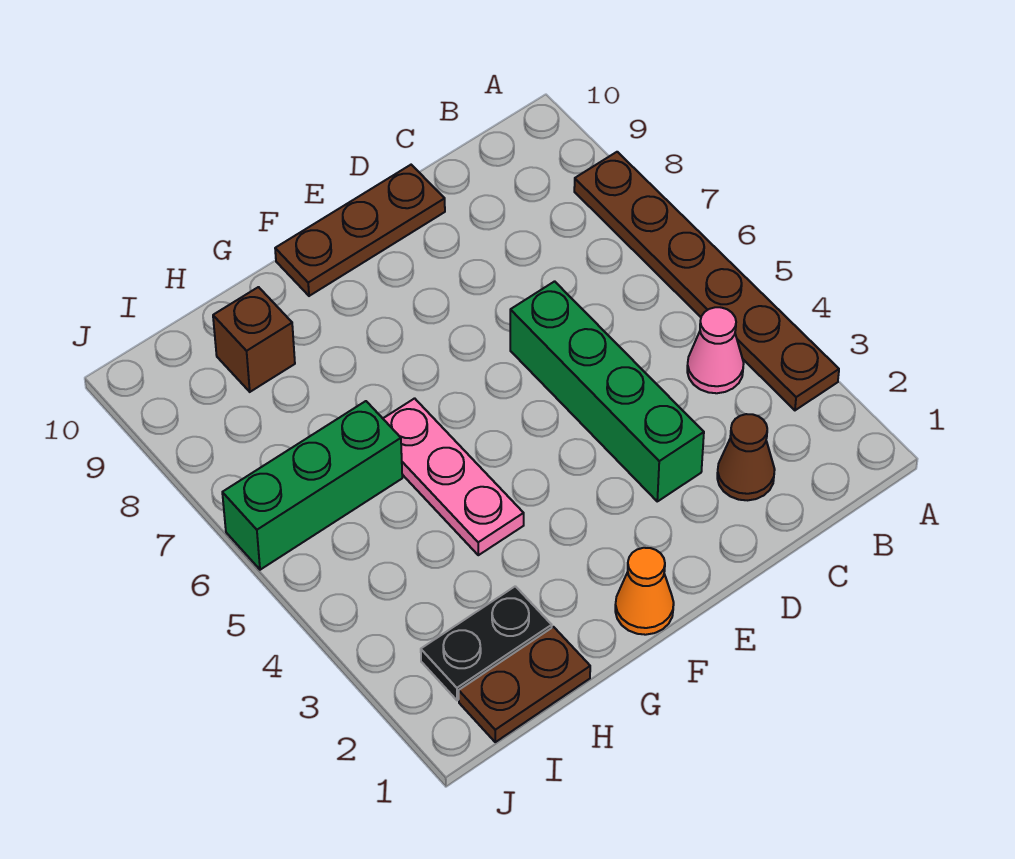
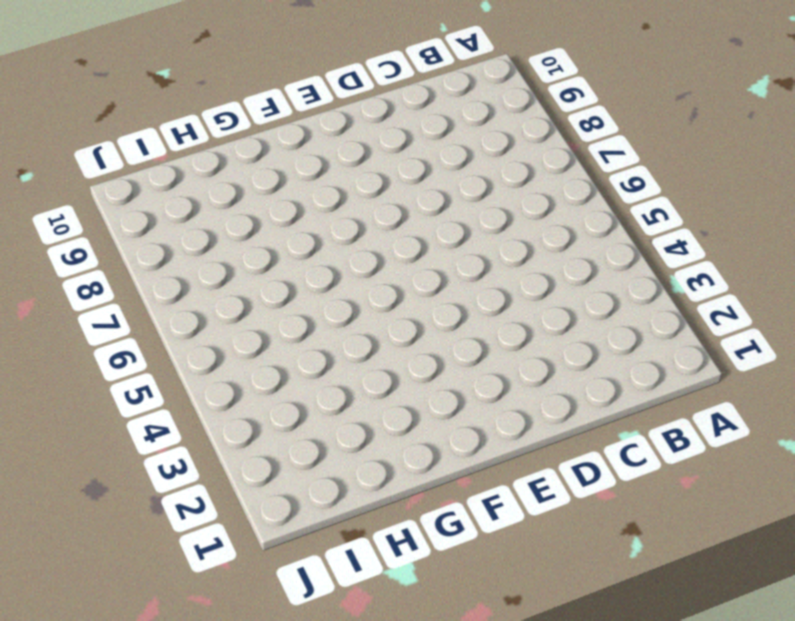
none -> brown plate A3:A8 level 1
none -> pink cone B4 level 1

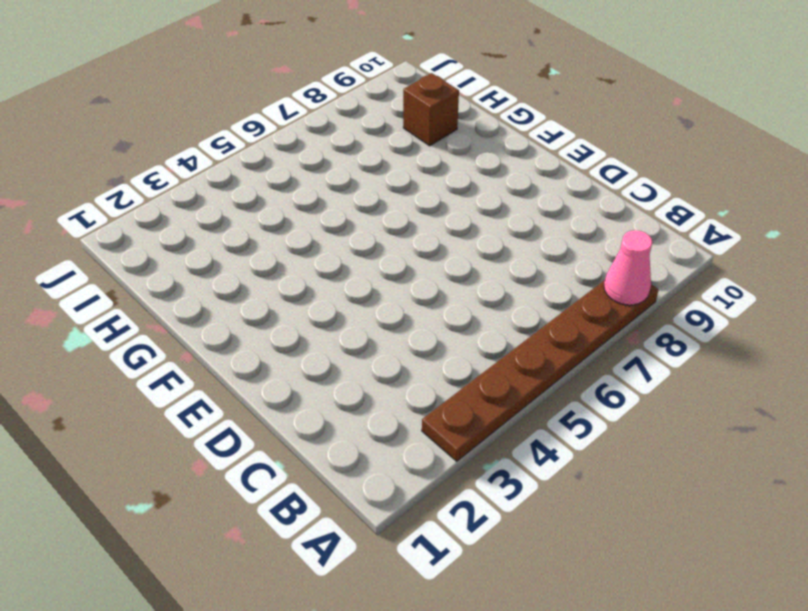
pink cone A8 level 2 -> pink cone B4 level 1
none -> brown cone C2 level 1
none -> green brick D3:D6 level 1

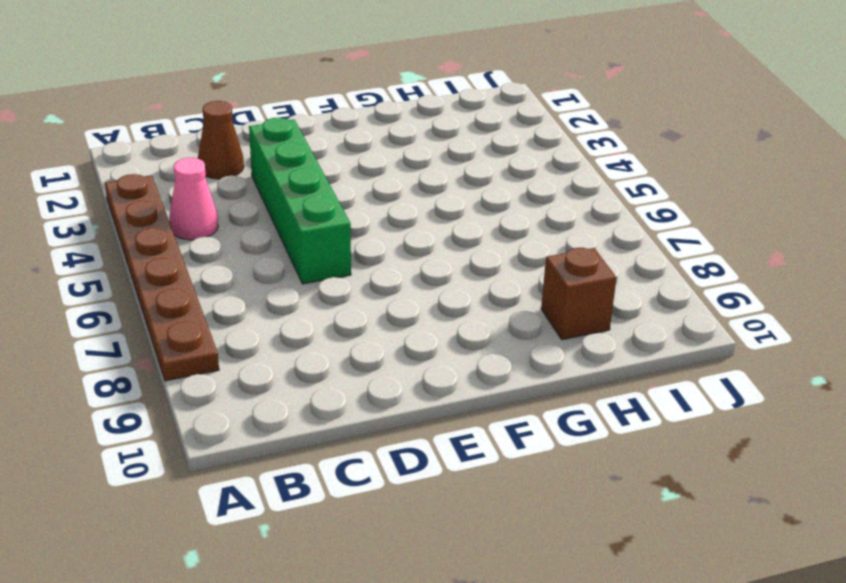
none -> brown plate D10:F10 level 1
none -> orange cone F1 level 1

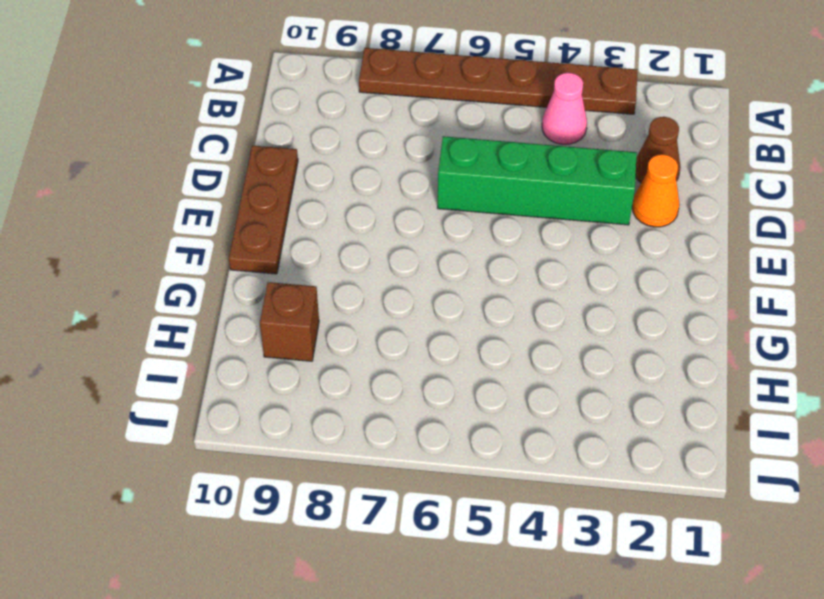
orange cone D2 level 1 -> orange cone F1 level 1
none -> pink plate G4:G6 level 1
none -> brown plate H1:I1 level 1

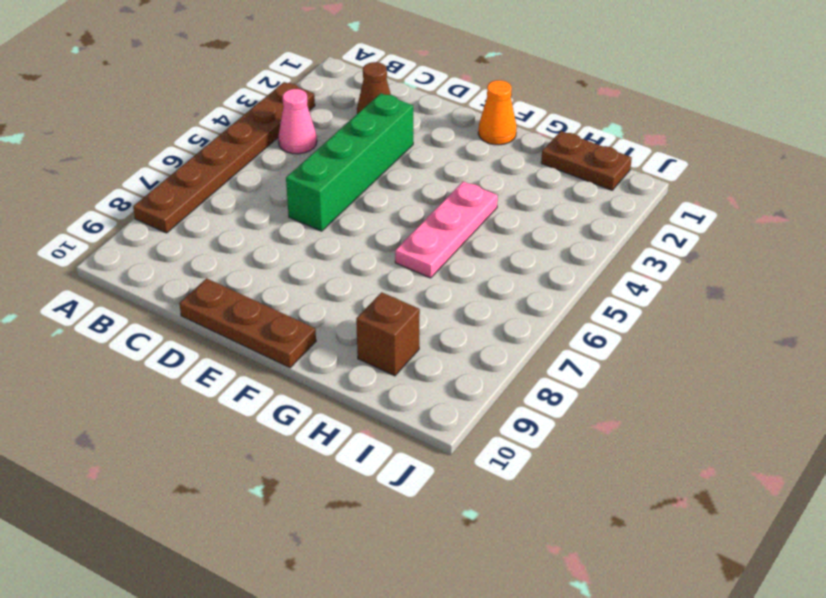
none -> black plate H2:I2 level 1
none -> green brick H6:J6 level 1

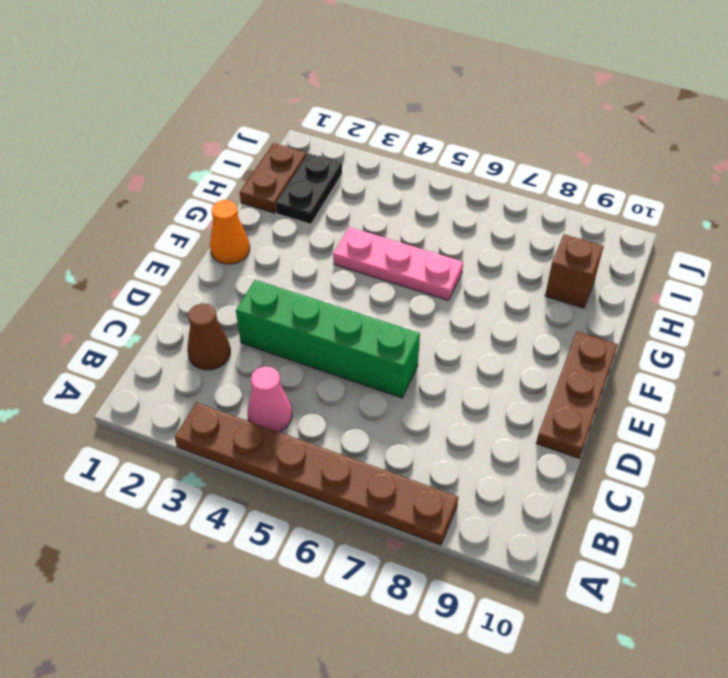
none -> green brick H6:J6 level 1

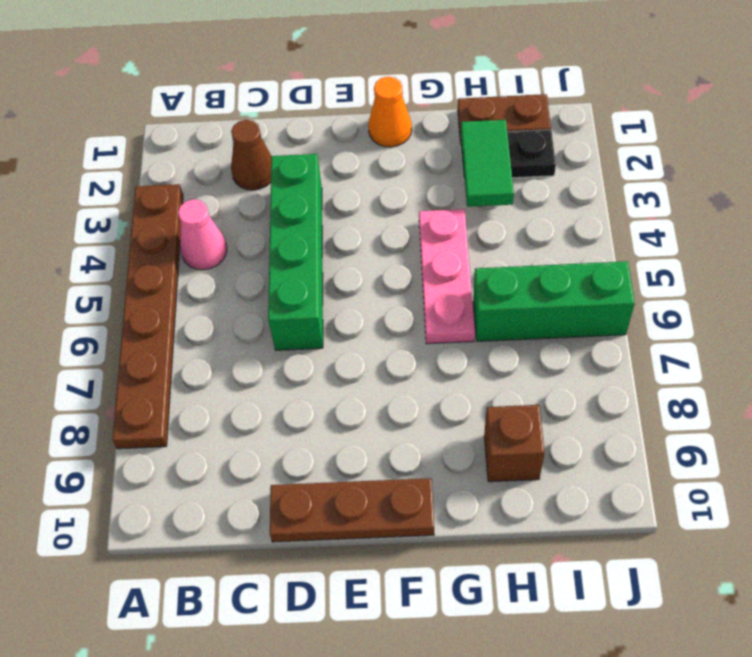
green tile H2:H3 level 2 -> none

